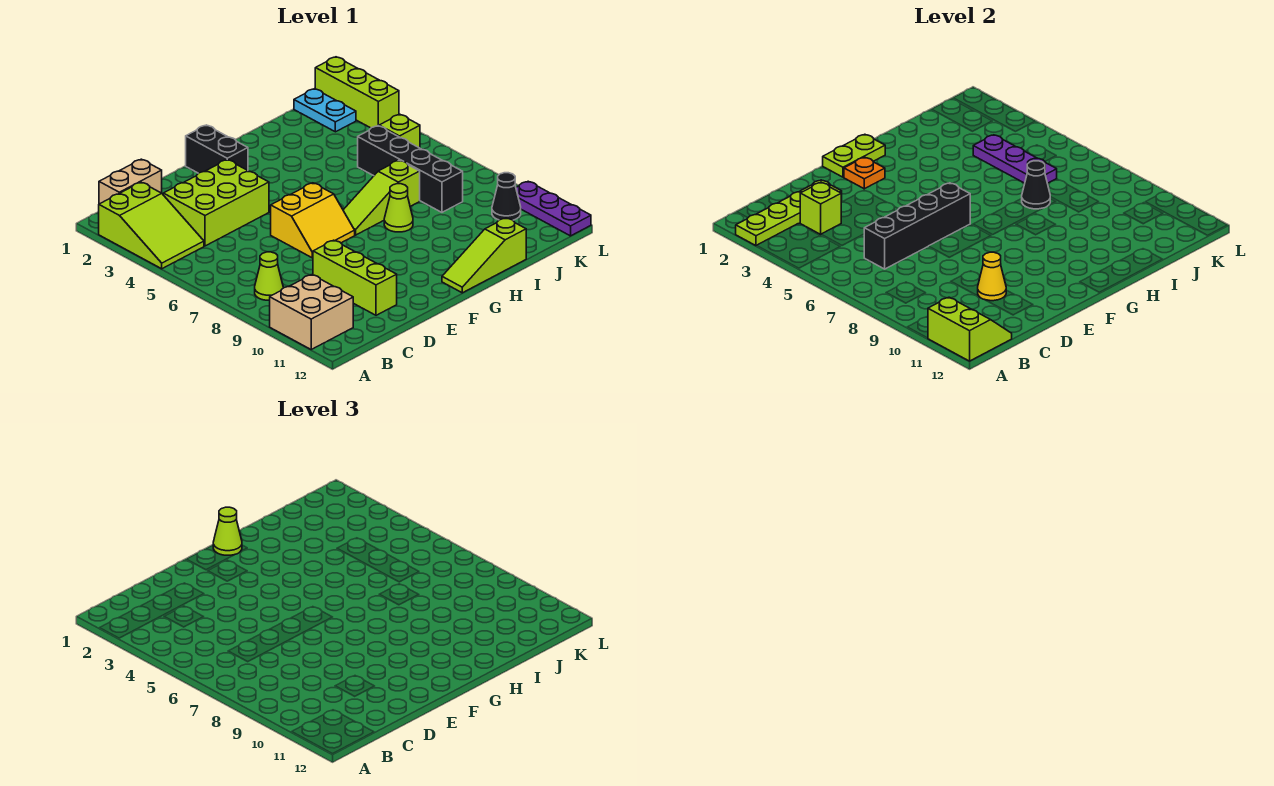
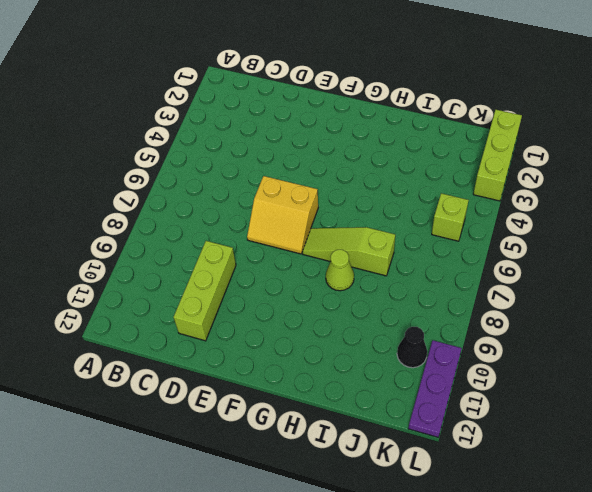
none -> lime slope A2:B4 level 1 top 2
none -> tan brick A10:B11 level 1
none -> tan brick B1:C1 level 1

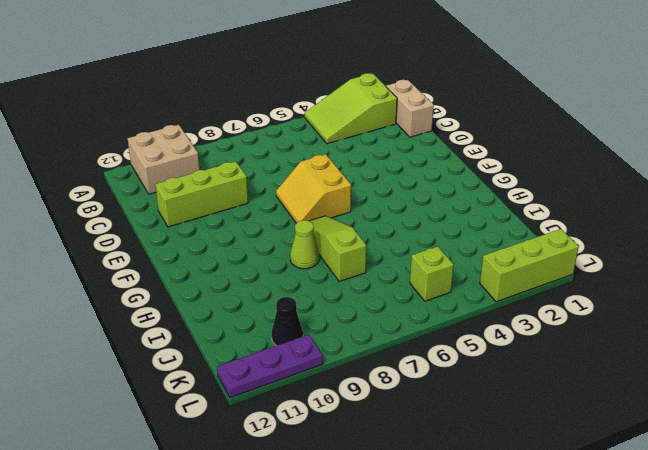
none -> lime cone B8 level 1
none -> lime brick C3:E4 level 1
none -> black brick F1:F2 level 1

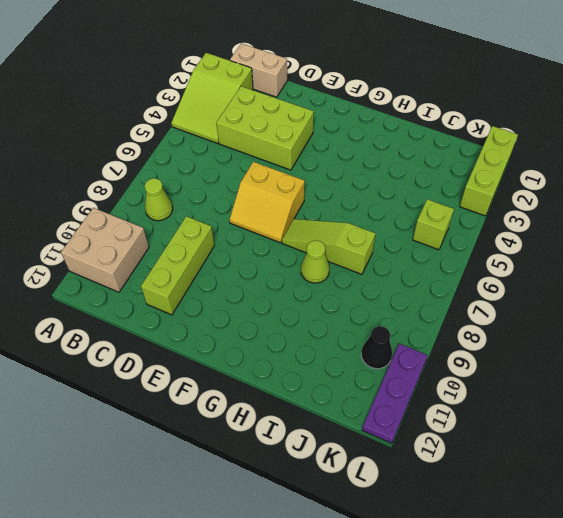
none -> black brick F1:F2 level 1
none -> lime slope G12:I12 level 1 top I
none -> black brick J5:J8 level 1

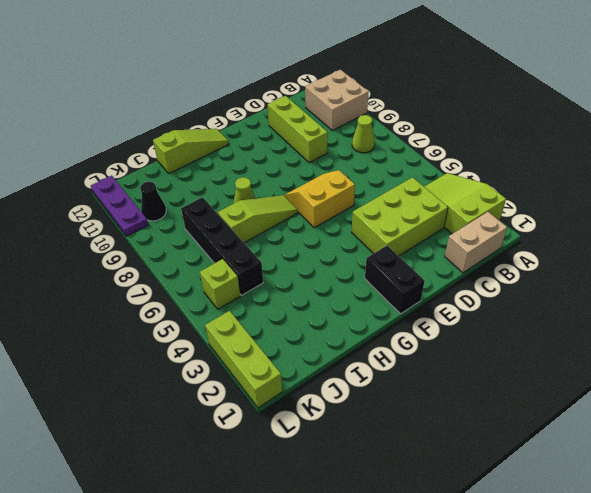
none -> cyan plate K1:K2 level 1
none -> lime plate A2:D2 level 2
none -> lime slope A11:B12 level 2 top A

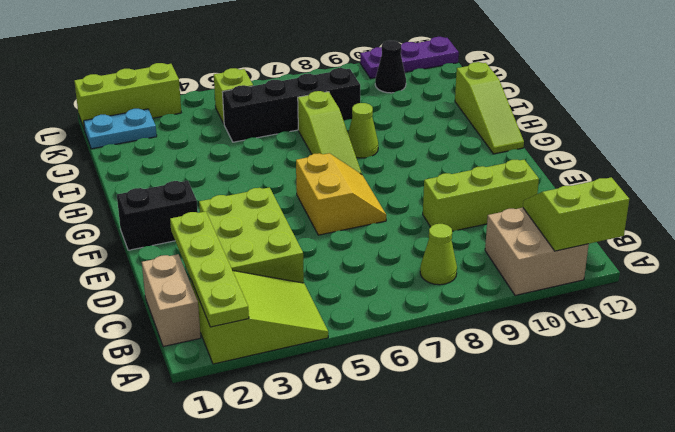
none -> lime brick C3 level 2
none -> black brick C6:F6 level 2
none -> yellow cone D10 level 2

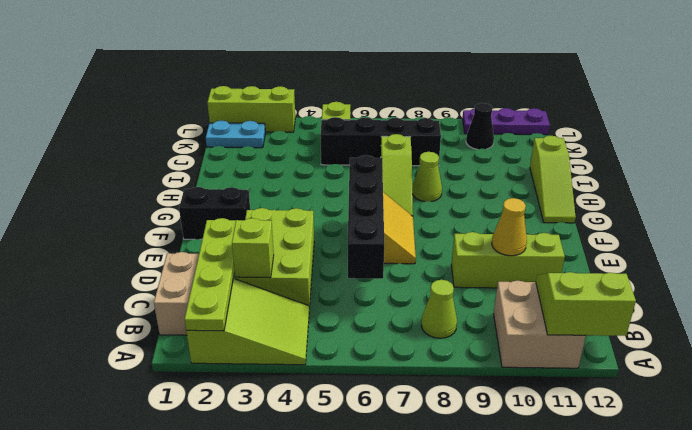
none -> lime plate F1:G1 level 2
none -> orange plate F2 level 2
none -> black cone I7 level 2

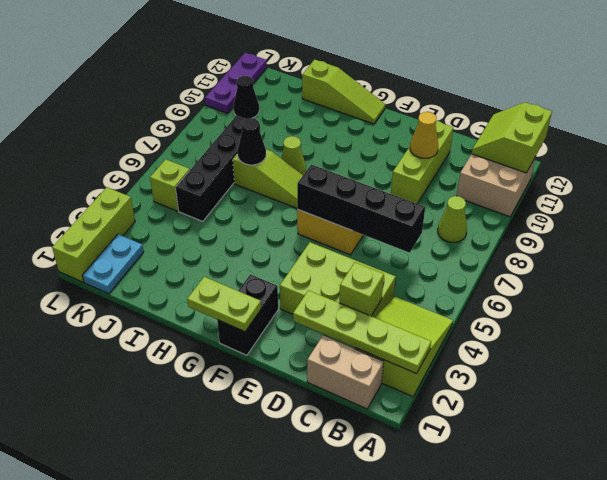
none -> orange plate F2 level 2
none -> purple plate J4:J6 level 2
none -> lime cone G1 level 3

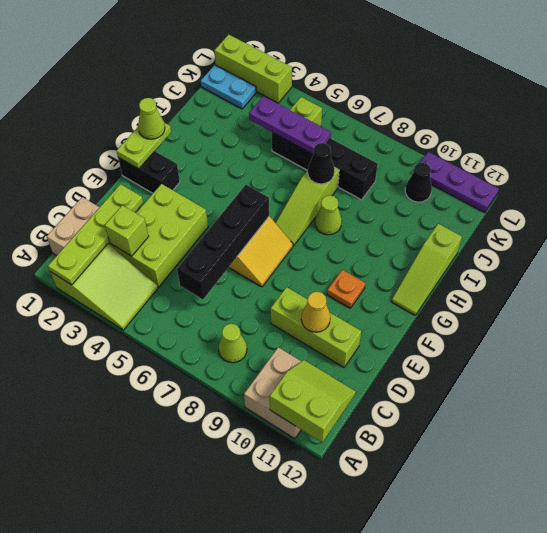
orange plate F10 level 1 -> orange plate F2 level 2

